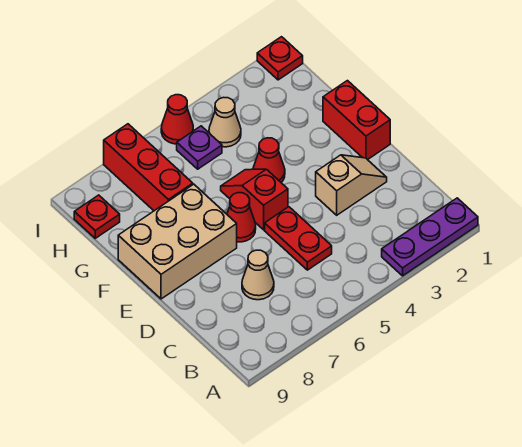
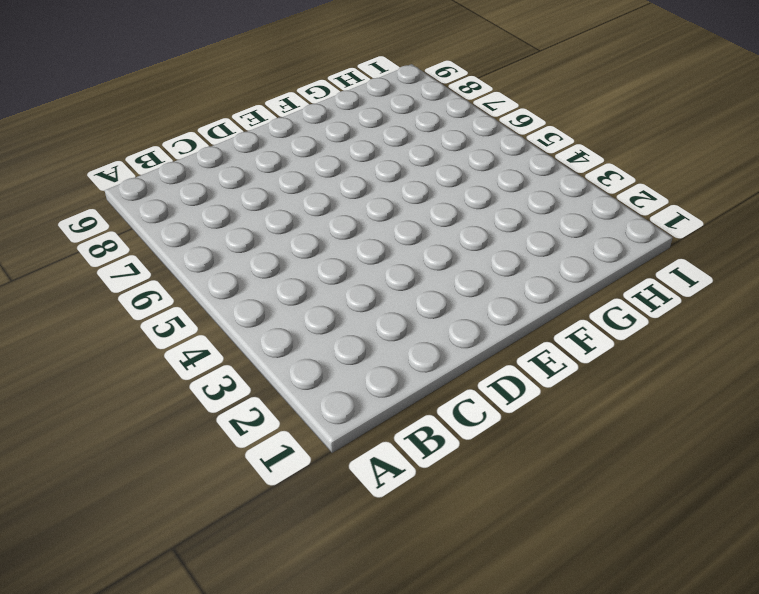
none -> purple plate A1:A3 level 1
none -> red plate C5:D5 level 1
none -> tan cone C7 level 1

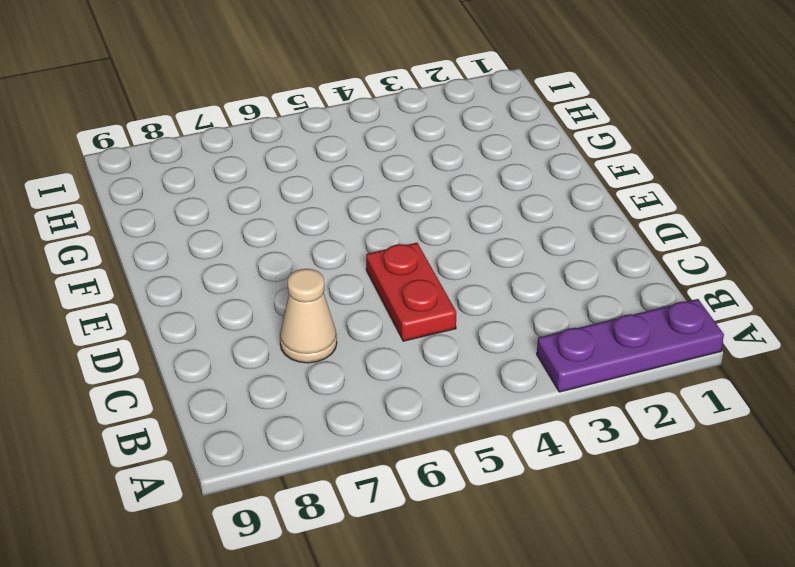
none -> tan slope D2:D3 level 1 top 3
none -> red brick E1:F1 level 1
none -> red slope E5:F5 level 1 top E

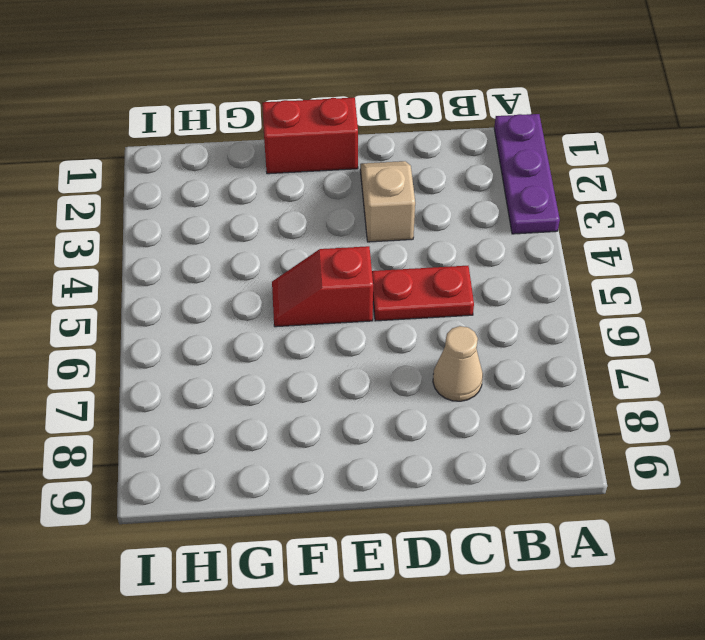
none -> red cone E6 level 1
none -> tan brick E7:F9 level 1
none -> red cone F4 level 1

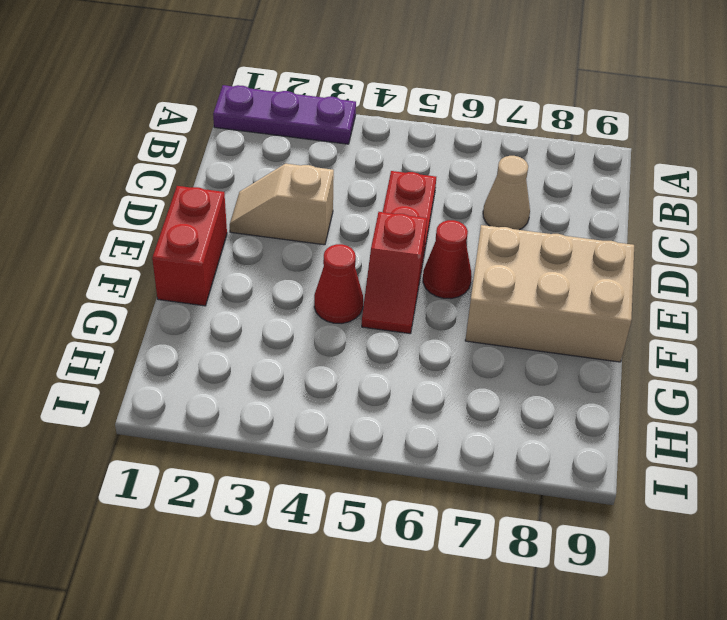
none -> red brick G7:I7 level 1
none -> tan cone H4 level 1
none -> purple plate H5 level 1

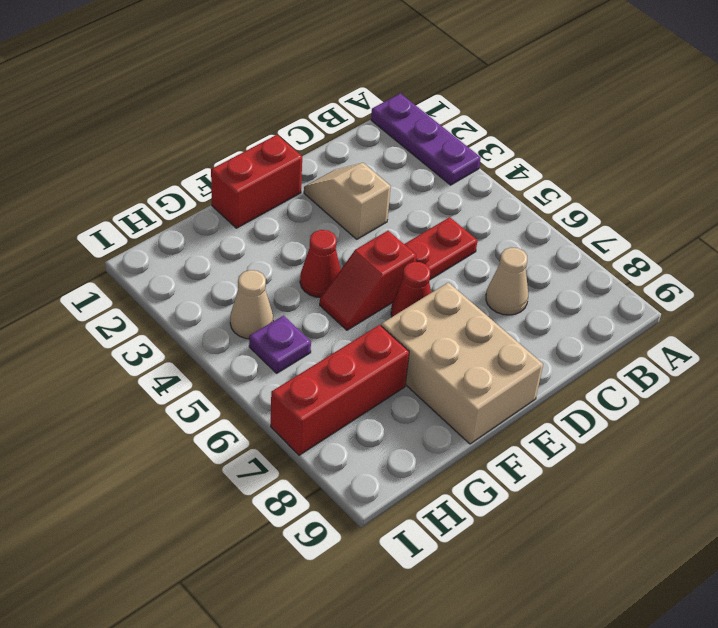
none -> red plate H9 level 1
none -> red plate I1 level 1
none -> red cone I5 level 1

